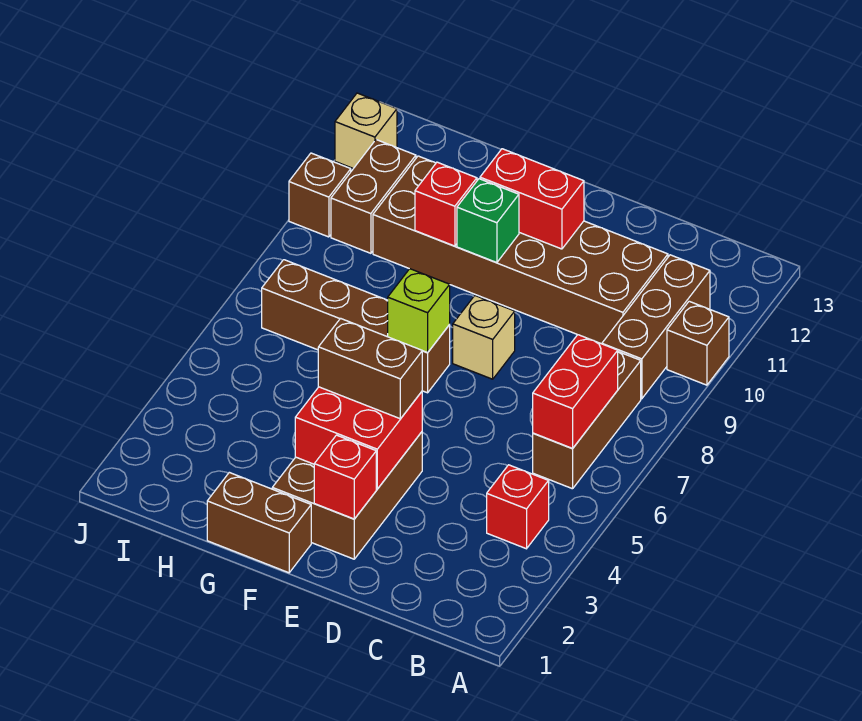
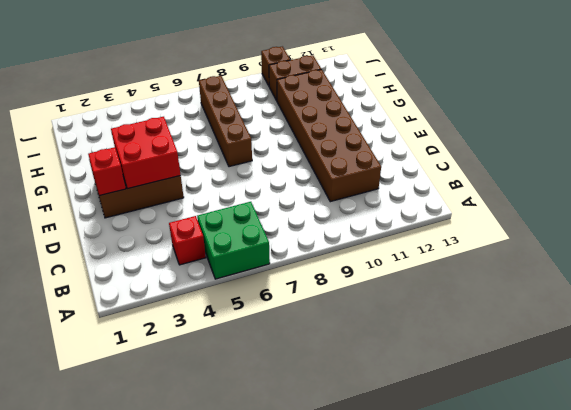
green brick A5:B6 level 1 -> brown brick B6:B8 level 1
none -> brown brick A10 level 1
none -> brown brick B9:B11 level 1
none -> tan brick E8 level 1

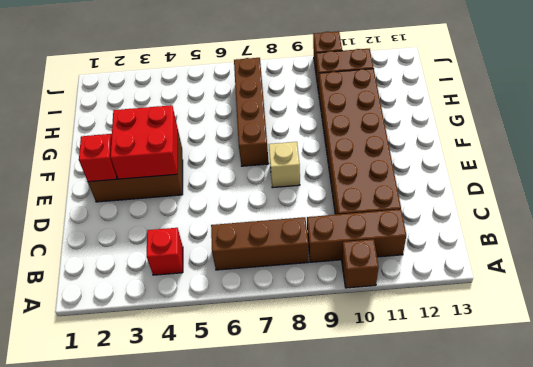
none -> brown brick F1:G1 level 1
none -> tan brick J12 level 1
none -> red brick B6:B7 level 2

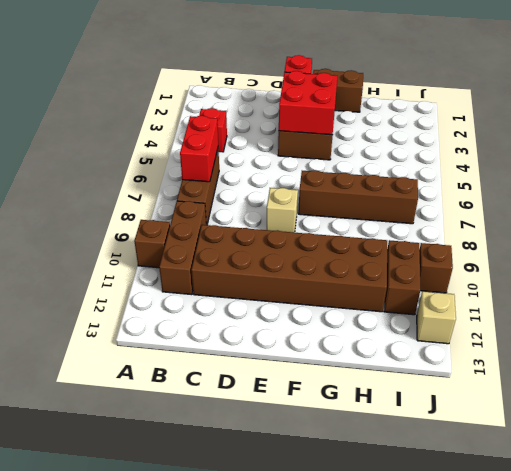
none -> red brick E11:F11 level 2
none -> lime brick F7 level 2
none -> green brick F10 level 2

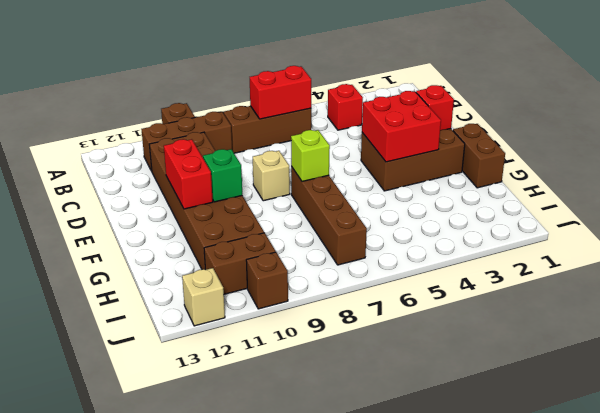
none -> red brick G10 level 2
none -> brown brick E4:F4 level 3

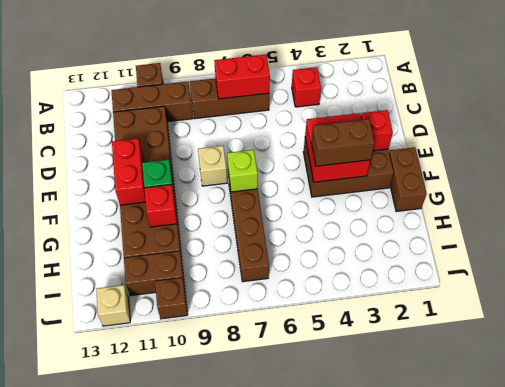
brown brick F3:F4 level 3 -> brown brick E4:F4 level 3

